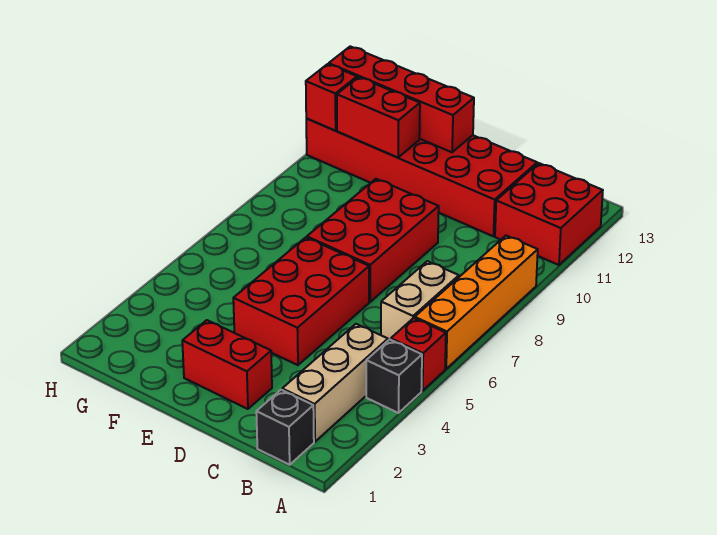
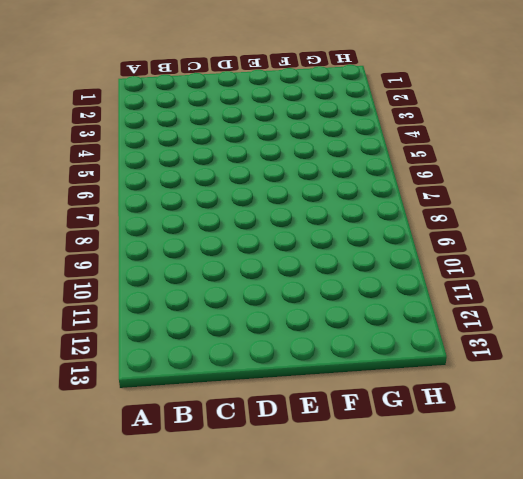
none -> black brick A4 level 1
none -> red brick A5 level 1
none -> orange brick A6:A9 level 1

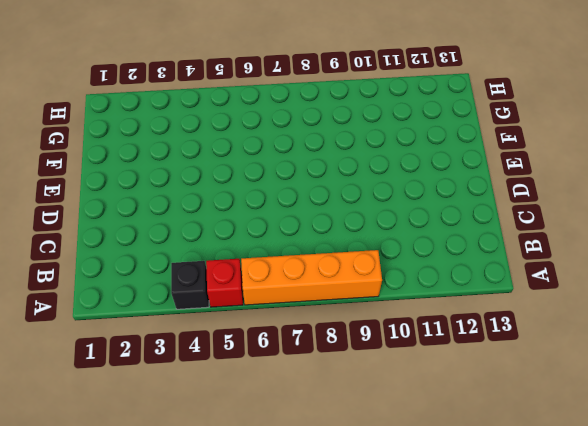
none -> red brick A11:B12 level 1
none -> black brick B1 level 1
none -> tan brick B2:B4 level 1

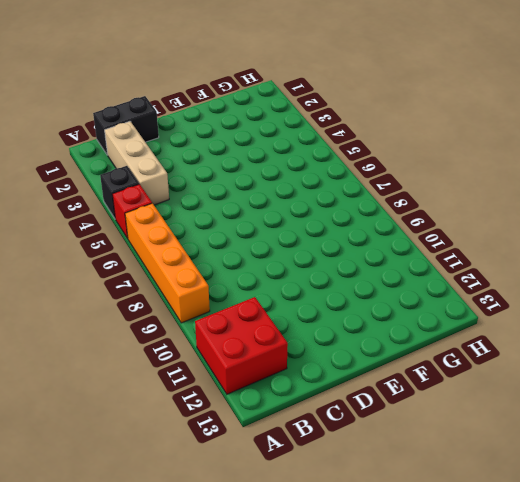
black brick B1:C1 level 1 -> black brick B1 level 1
none -> tan brick B6:B7 level 1
none -> red brick C11:H12 level 1
none -> red brick D2:E2 level 1

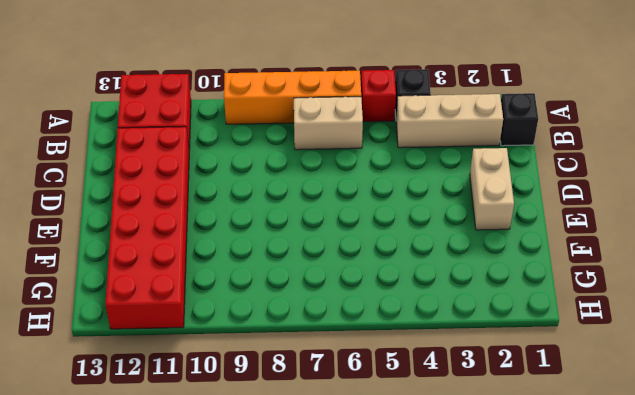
tan brick D2:E2 level 1 -> red brick D2:E2 level 1
none -> red brick D4:E6 level 1
none -> red brick D7:E9 level 1
none -> red brick E12:H12 level 2

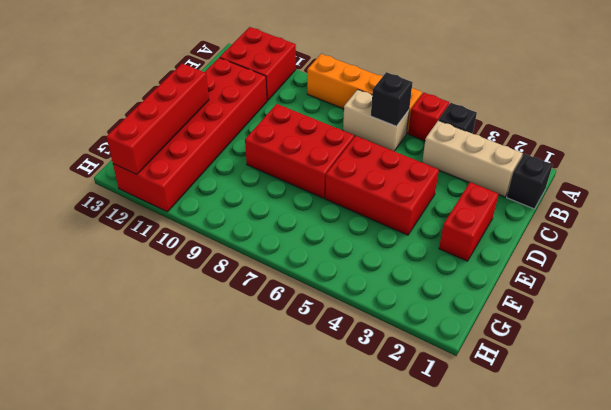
black brick B6 level 2 -> none
none -> red brick F11:G11 level 2
none -> red brick H11 level 2

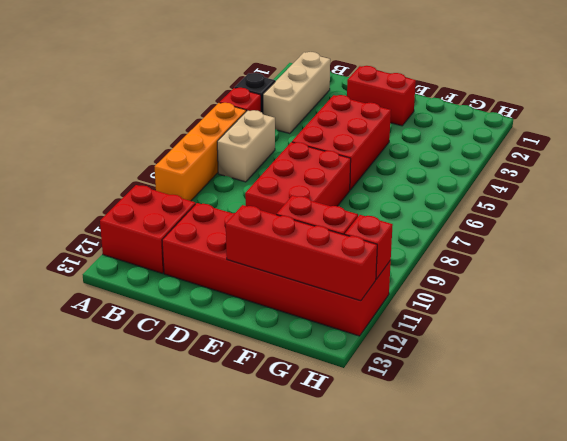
none -> black brick B1 level 1

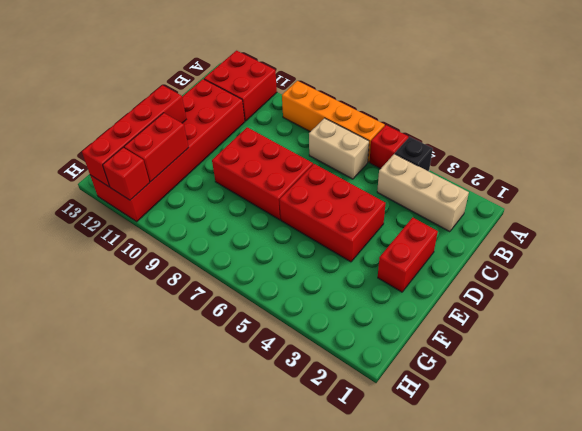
none -> black brick B1 level 1

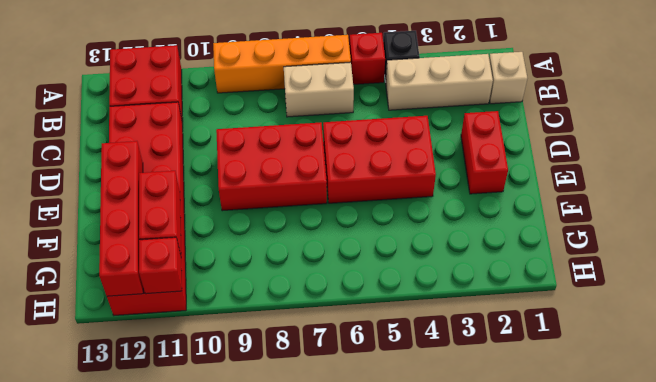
tan brick B1 level 1 -> black brick B1 level 1

